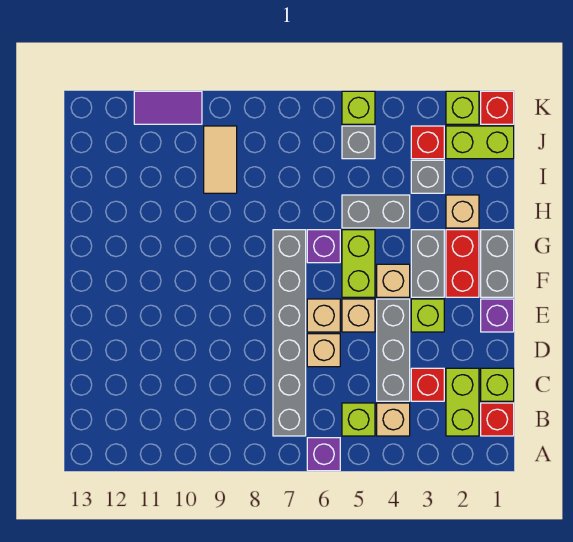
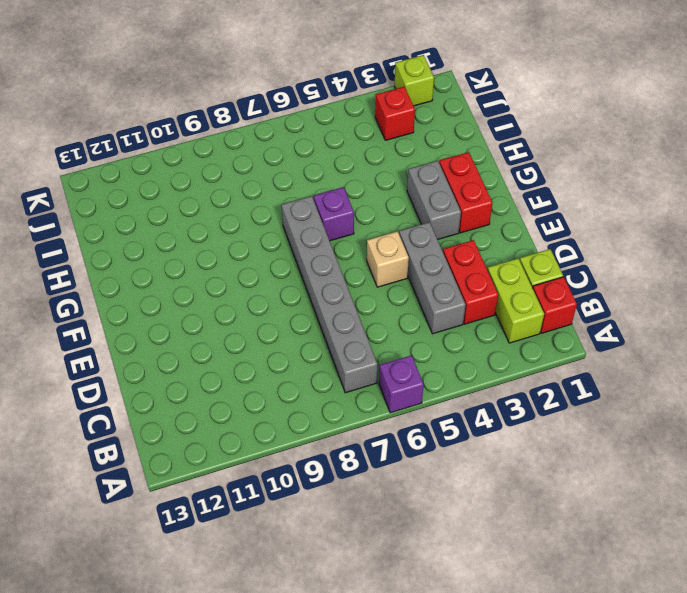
red brick C3:D3 level 1 -> red brick C3 level 1
none -> tan brick B4 level 1
none -> lime brick B5 level 1
none -> tan brick D6 level 1
none -> purple brick E1 level 1

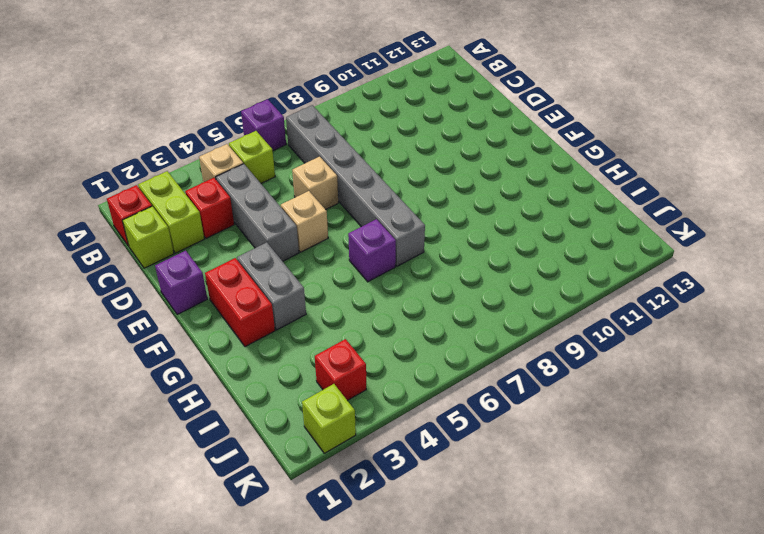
none -> lime brick E3 level 1
none -> tan brick E6 level 1
none -> grey brick F1:G1 level 1
none -> tan brick F4 level 1

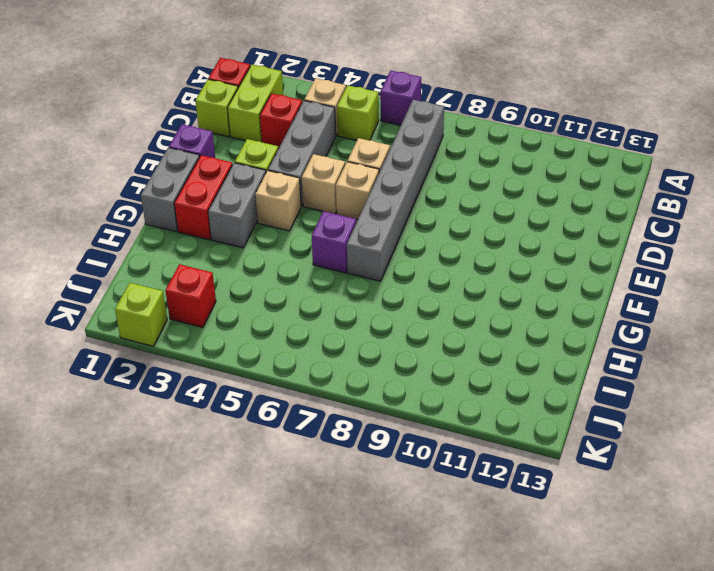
none -> lime brick F5:G5 level 1
none -> tan brick H2 level 1
none -> grey brick H4:H5 level 1
none -> grey brick I3 level 1

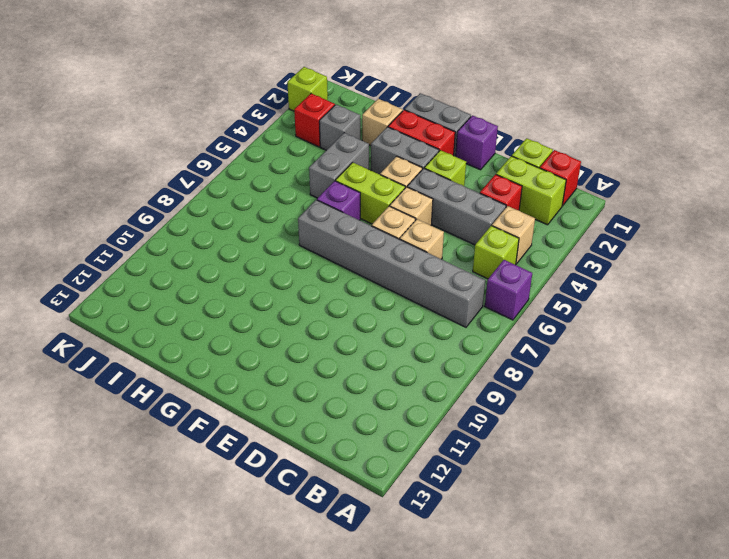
none -> tan tile I9:J9 level 1
none -> lime brick J1:J2 level 1
none -> grey brick J5 level 1
none -> red brick K1 level 1

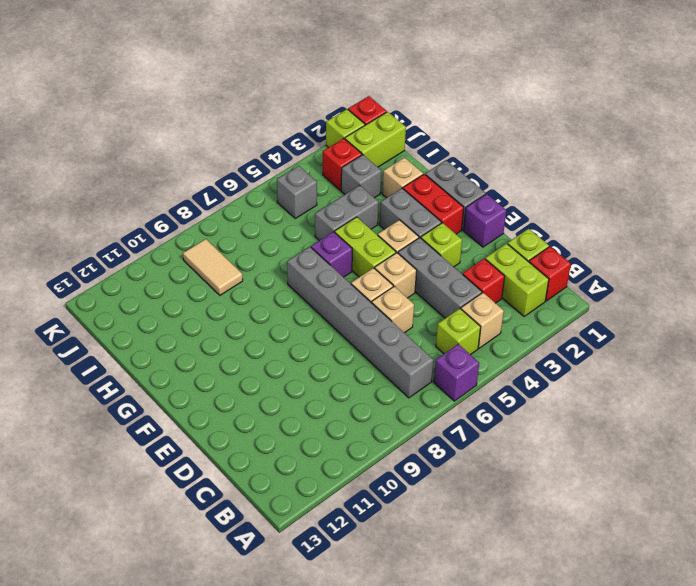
none -> lime brick K5 level 1
none -> purple tile K10:K11 level 1

